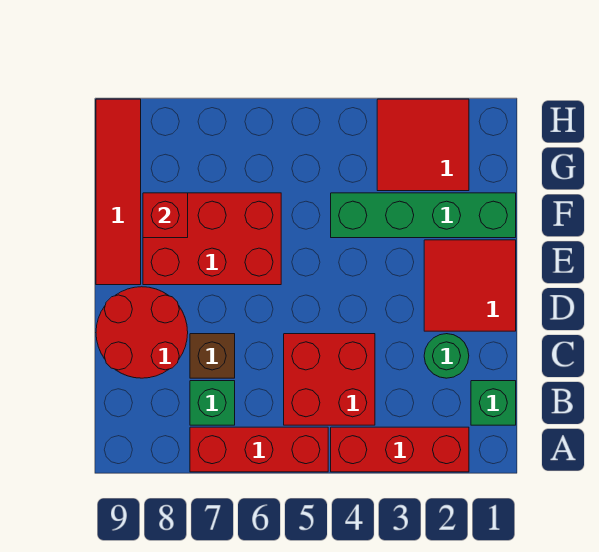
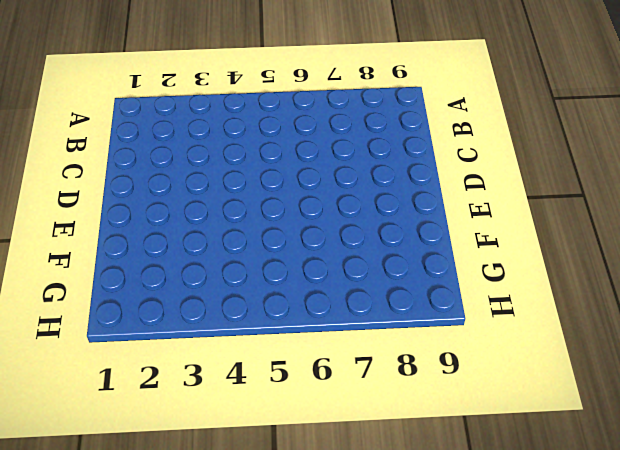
none -> red brick A2:A4 level 1
none -> red brick A5:A7 level 1
none -> green brick B1 level 1

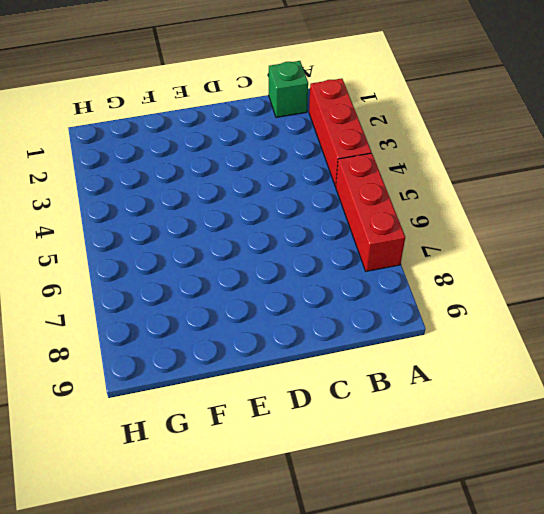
none -> red brick B4:C5 level 1
none -> green brick B7 level 1
none -> green round brick C2 level 1

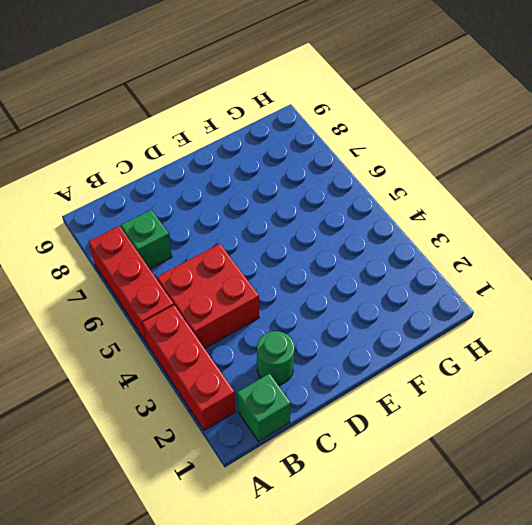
none -> brown brick C7 level 1
none -> red round brick C8:D9 level 1
none -> red tile D1:E2 level 1

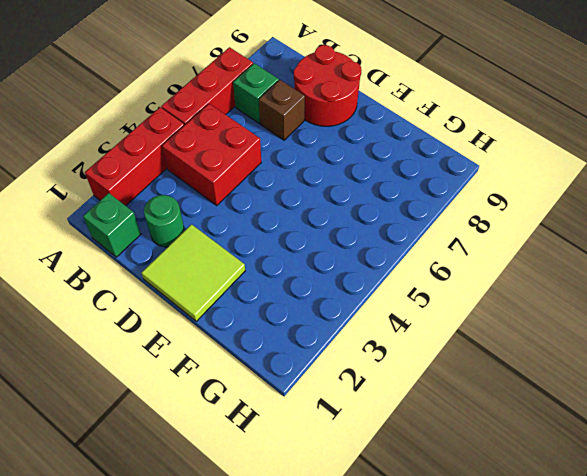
lime tile D1:E2 level 1 -> red tile D1:E2 level 1
none -> red brick E6:F8 level 1
none -> red tile E9:H9 level 1
none -> green brick F1:F4 level 1

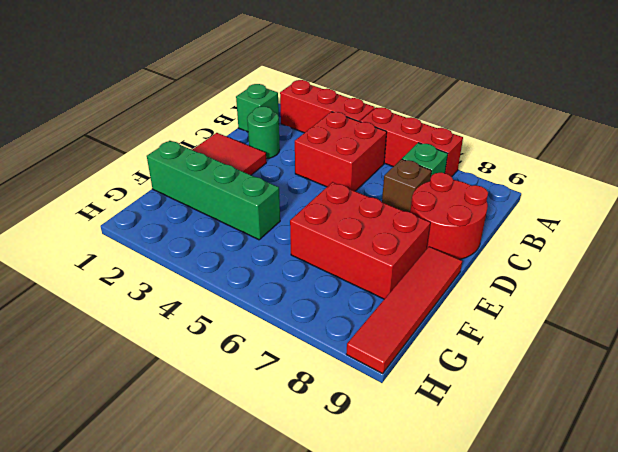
none -> red tile G2:H3 level 1
none -> red brick F8 level 2

